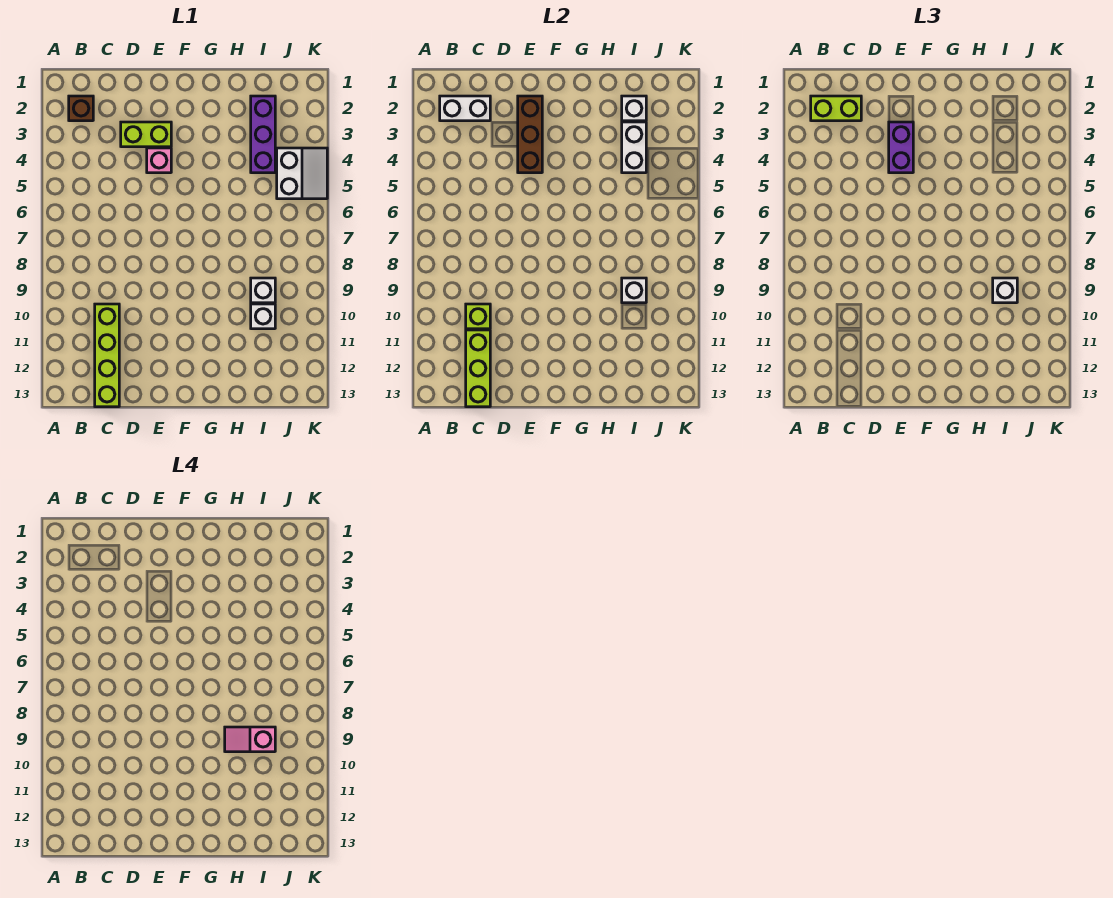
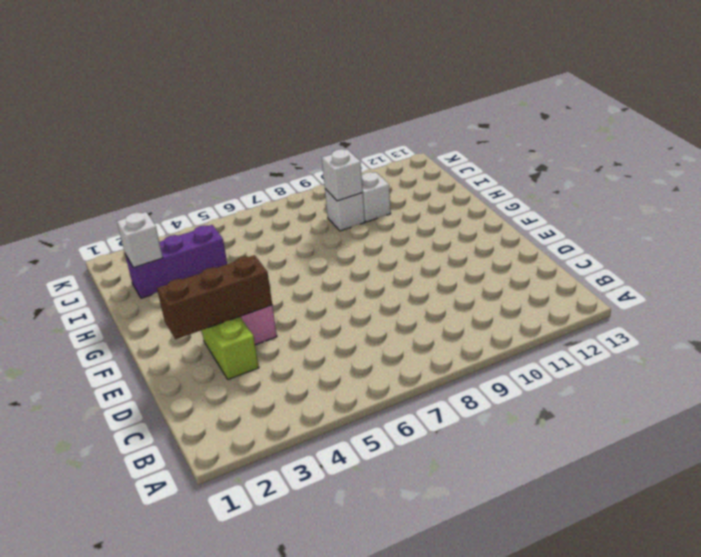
none -> brown brick B2 level 1
none -> lime brick C10:C13 level 1
none -> white slope J4:K5 level 1 top J

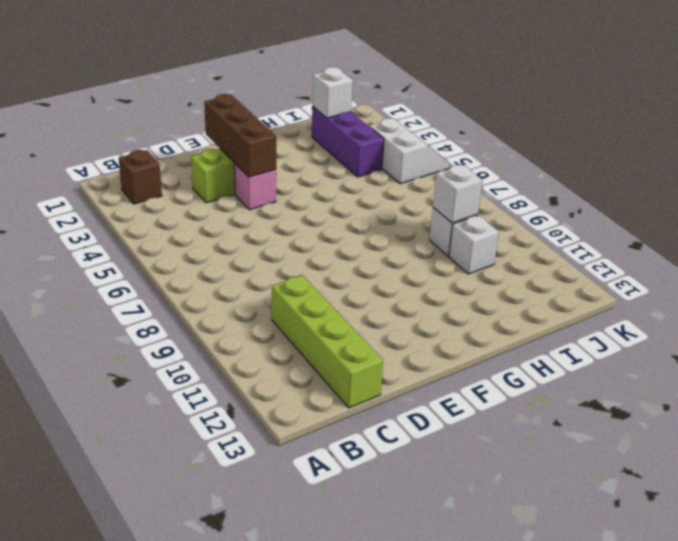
none -> white brick B2:C2 level 2
none -> lime brick C10 level 2
none -> lime brick C11:C13 level 2

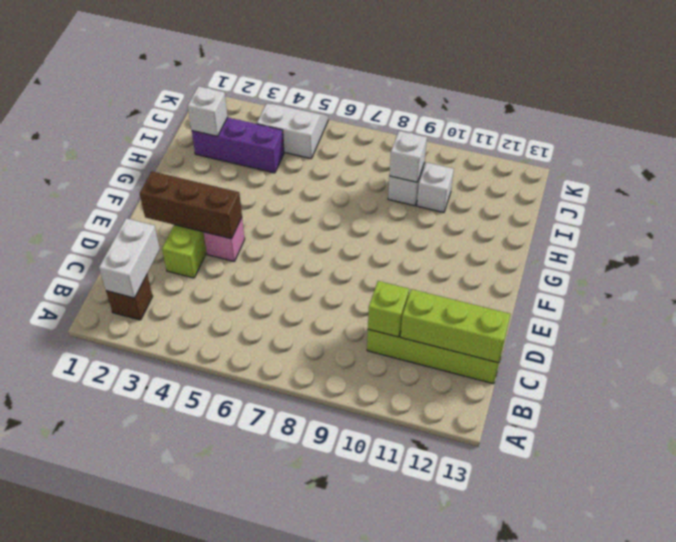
none -> white brick I3:I4 level 2
none -> lime brick B2:C2 level 3
none -> purple brick E3:E4 level 3

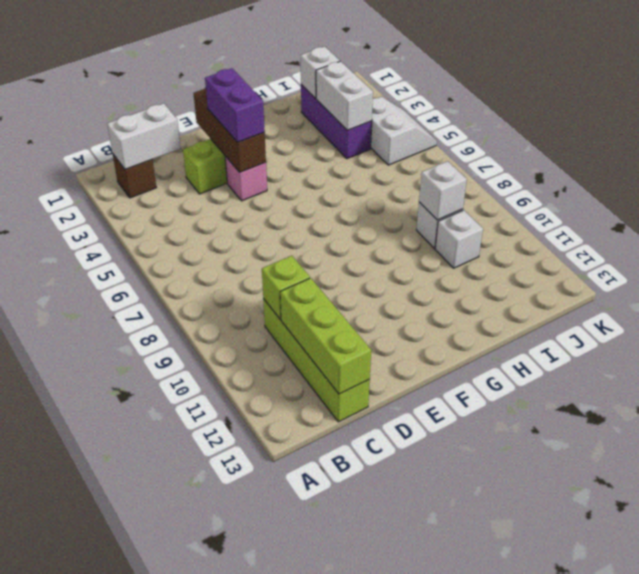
none -> lime brick B2:C2 level 3
none -> white brick I9 level 3
none -> pink slope H9:I9 level 4 top I

